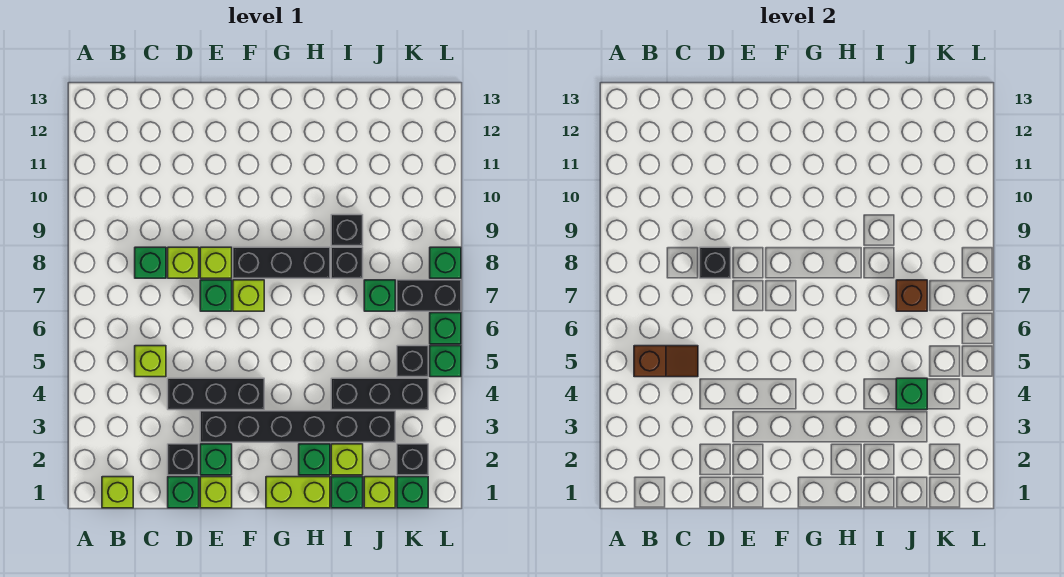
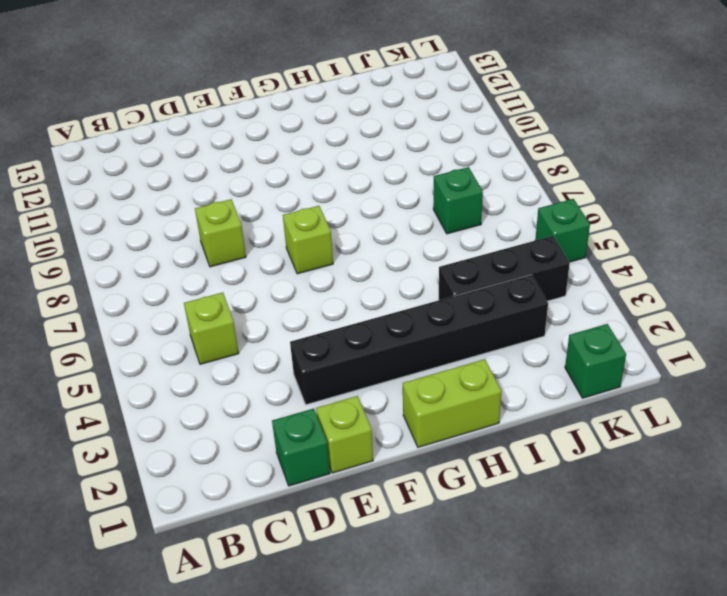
none -> lime brick B1 level 1
none -> green brick C8 level 1
none -> black brick D2 level 1
none -> black brick D4:F4 level 1

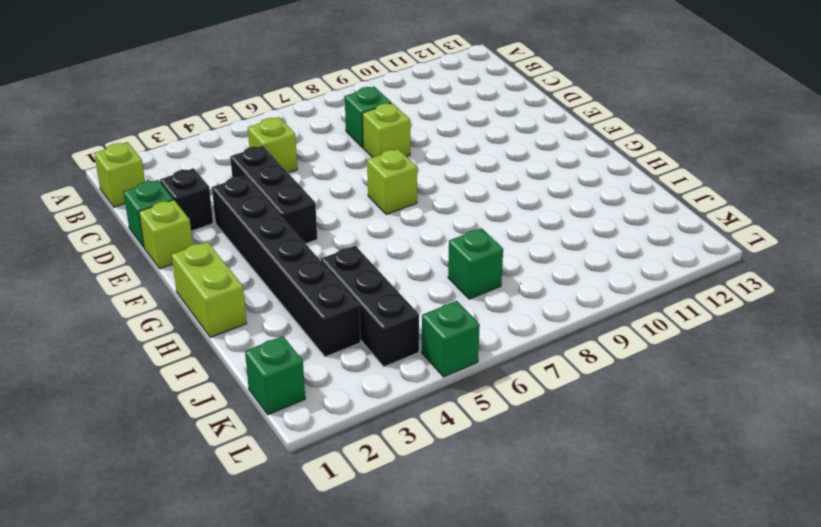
none -> green brick E2 level 1
none -> green brick E7 level 1
none -> lime brick E8 level 1
none -> black brick F8:H8 level 1

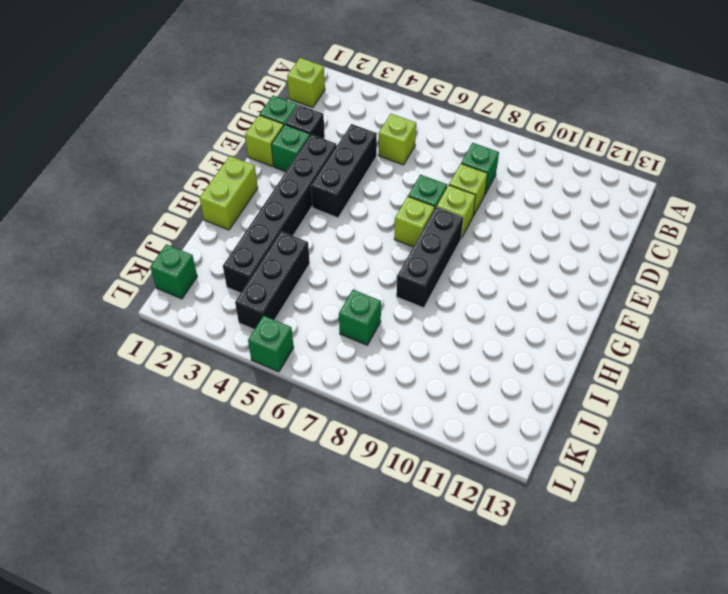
none -> green brick H2 level 1
none -> green brick I1 level 1
none -> lime brick I2 level 1
none -> black brick I8 level 1

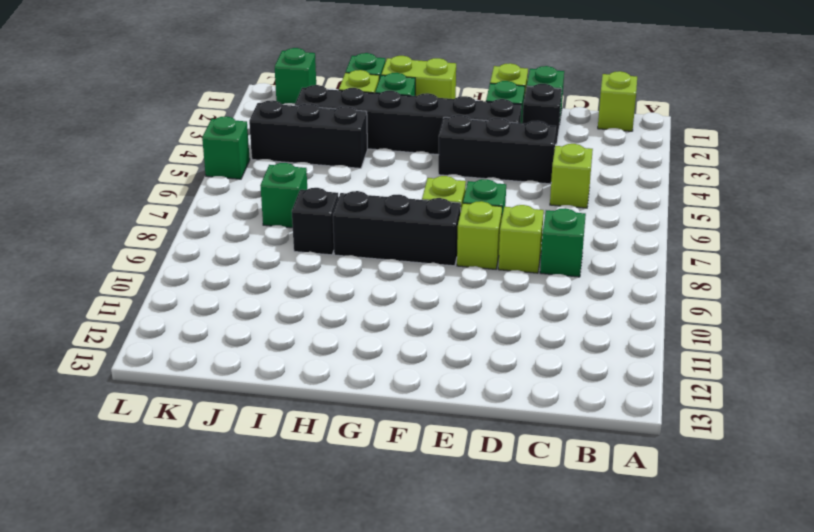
none -> black brick I9 level 1
none -> lime brick J1 level 1
none -> black brick K2 level 1
none -> black brick K5 level 1

